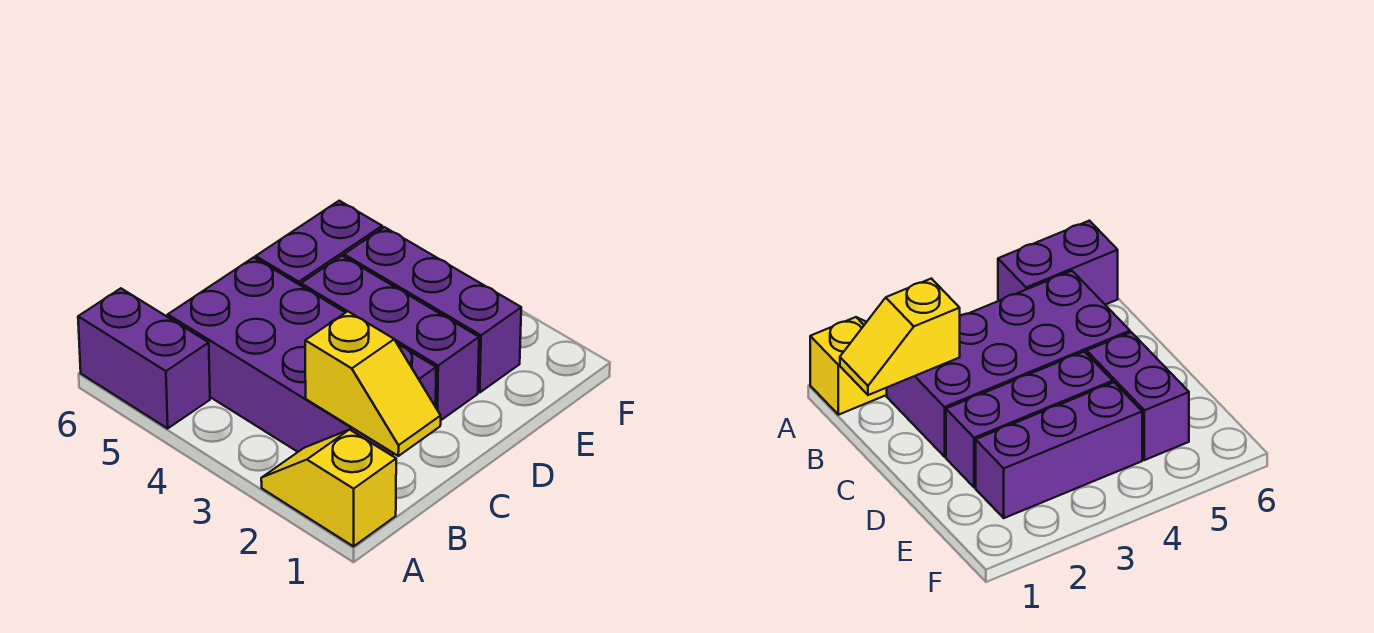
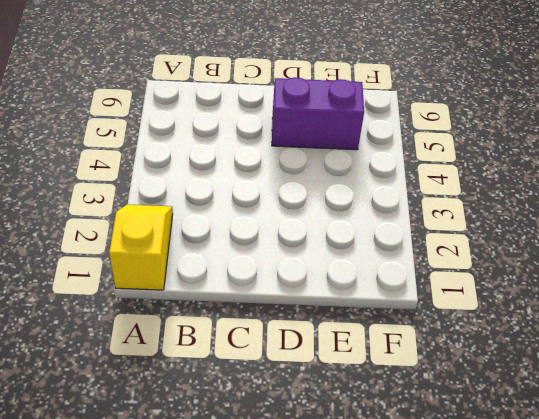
none -> purple brick A5:A6 level 1
none -> purple brick B2:C5 level 1

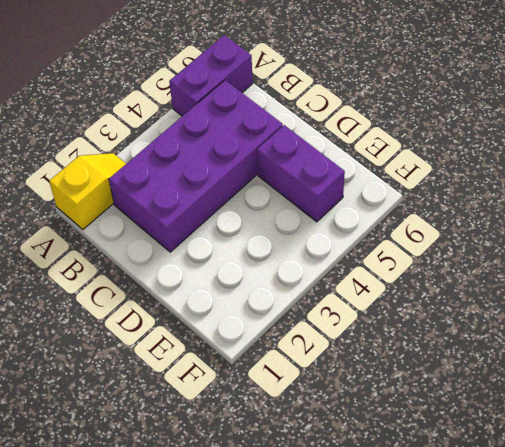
none -> purple brick D2:D4 level 1
none -> purple brick E2:E4 level 1

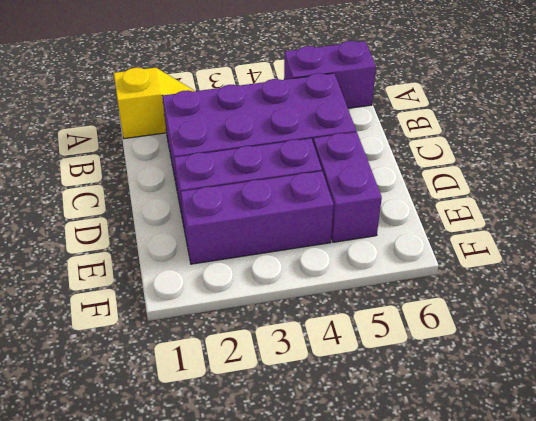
none -> yellow slope B1:B2 level 2 top 2

